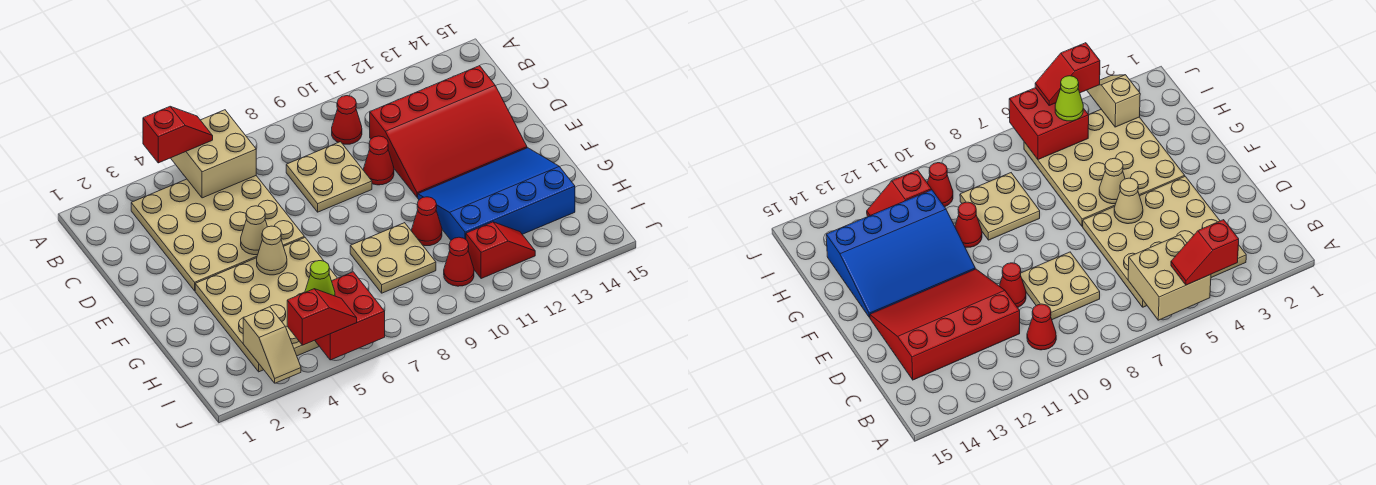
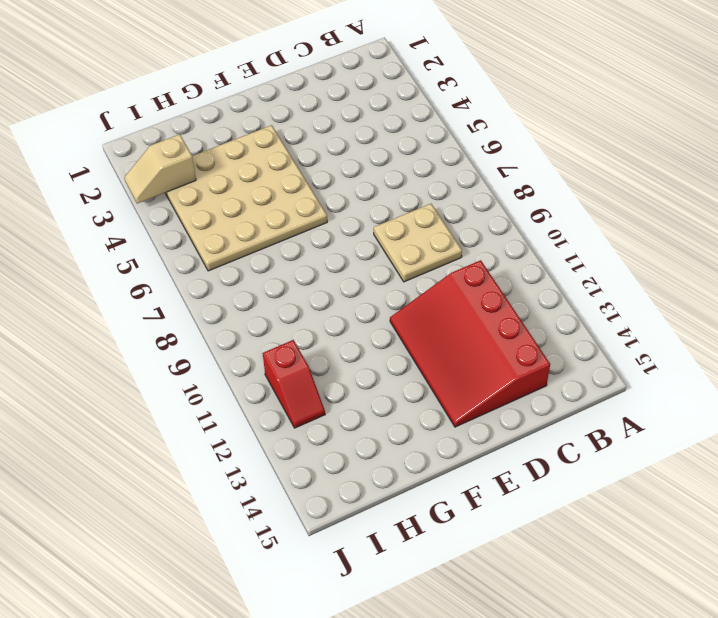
none -> tan plate B3:E6 level 1
none -> red cone B10 level 1
none -> red cone D10 level 1

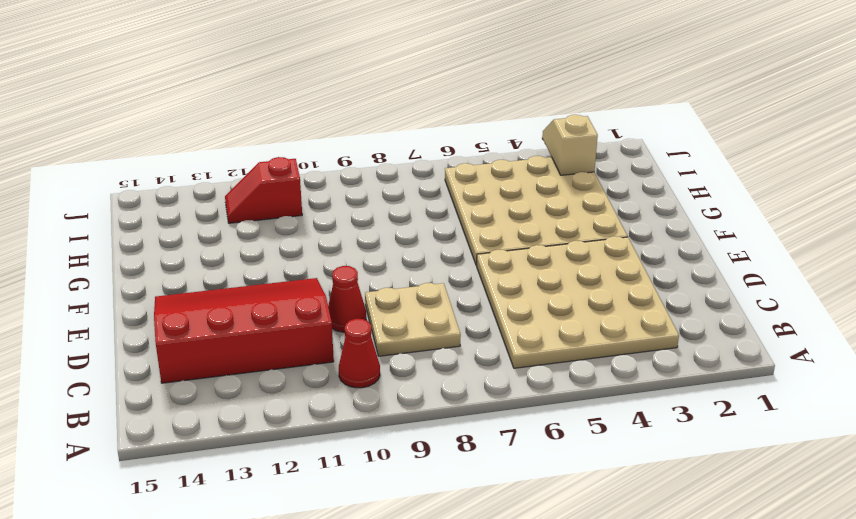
none -> blue slope F11:H14 level 1 top H
none -> tan plate G8:H9 level 1
none -> red cone G10 level 1

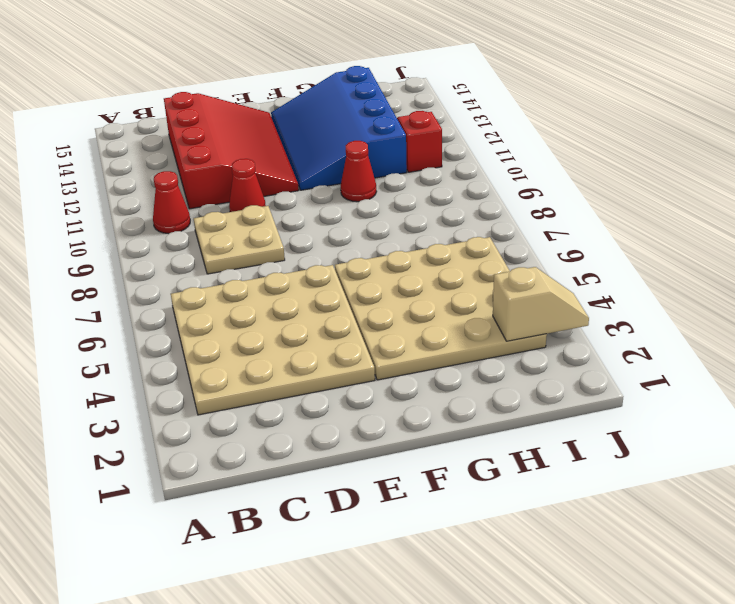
none -> tan plate G8:H9 level 1
none -> red cone I10 level 1
none -> tan brick A5:B6 level 2

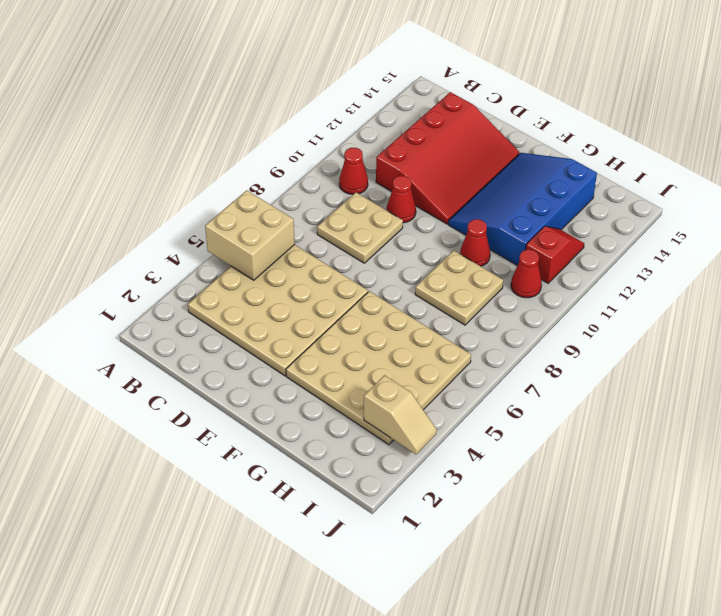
none -> tan cone E5 level 2
none -> tan cone F5 level 2
none -> red brick I5:J6 level 2

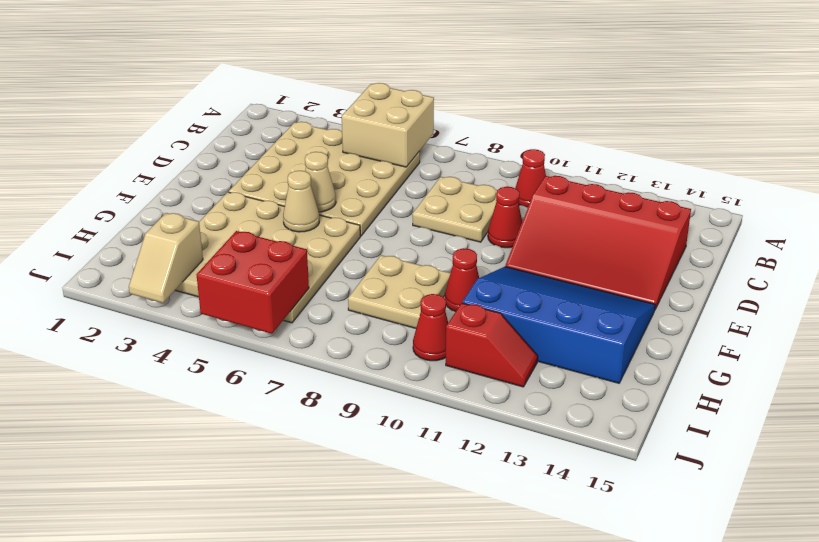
none -> red slope A4:A5 level 3 top 4
none -> lime cone I5 level 3
none -> red slope J4:J5 level 3 top 4

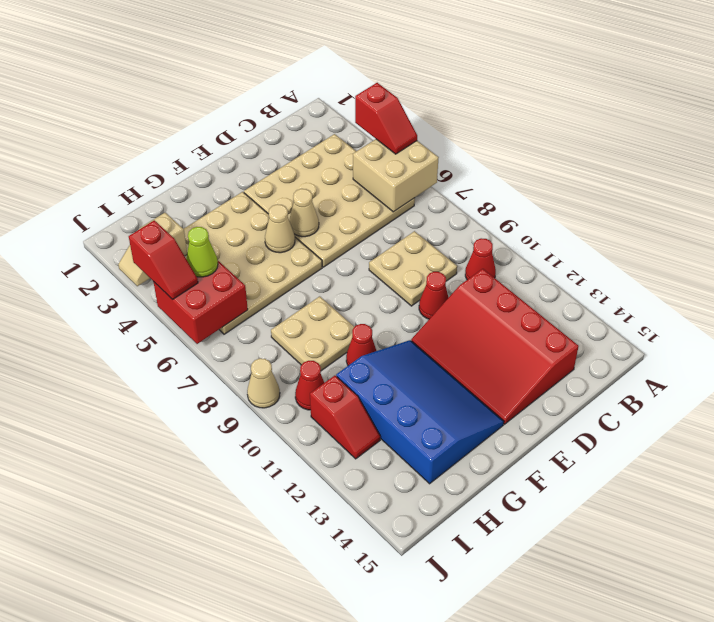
tan cone J9 level 1 -> none

